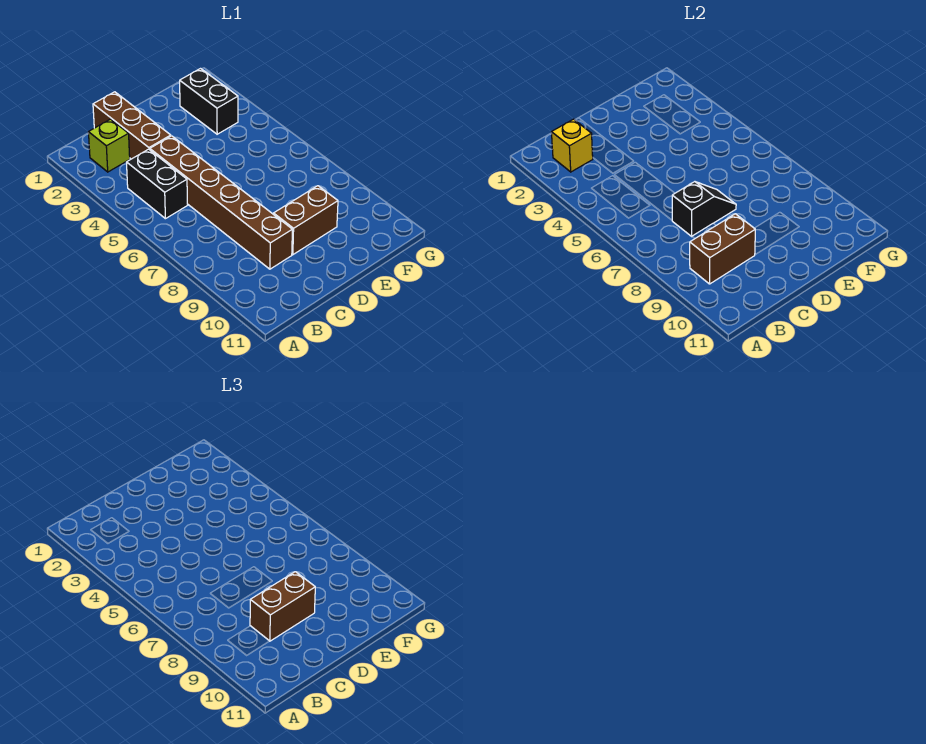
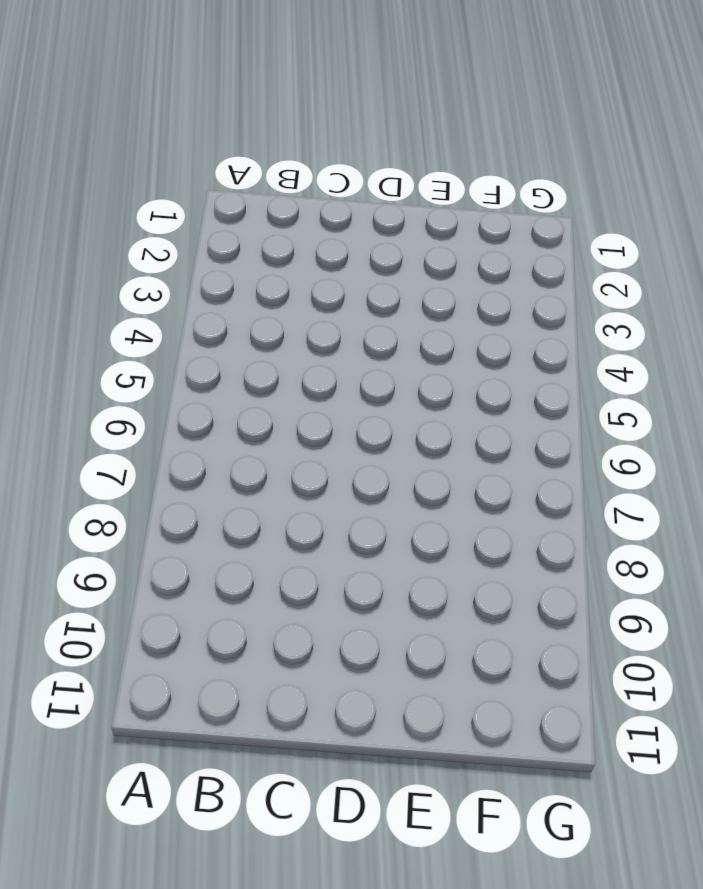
none -> lime brick B2 level 1
none -> black brick B4:B5 level 1

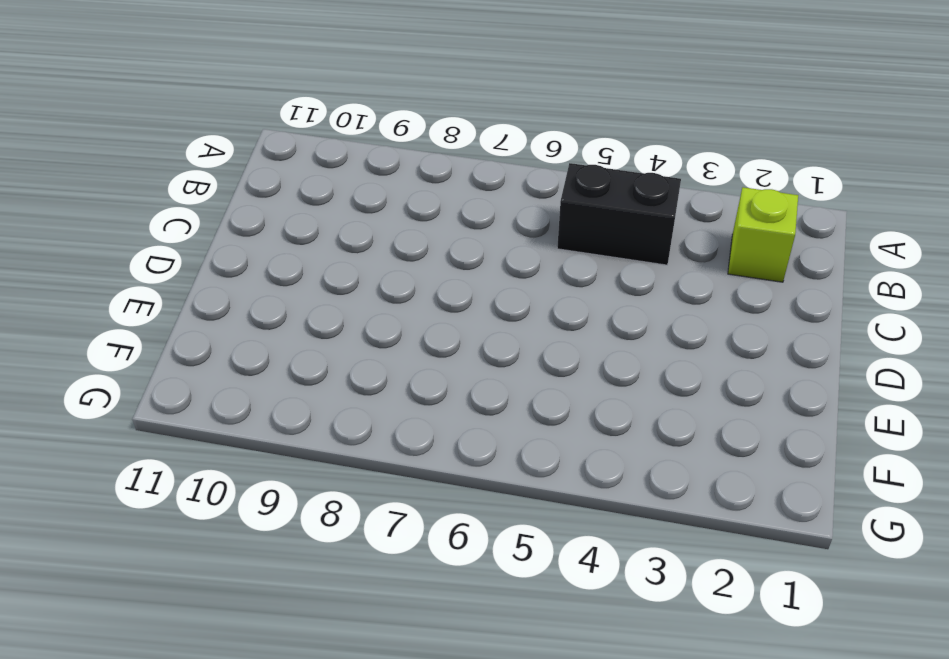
none -> brown brick C1:C3 level 1
none -> brown brick C4:C9 level 1

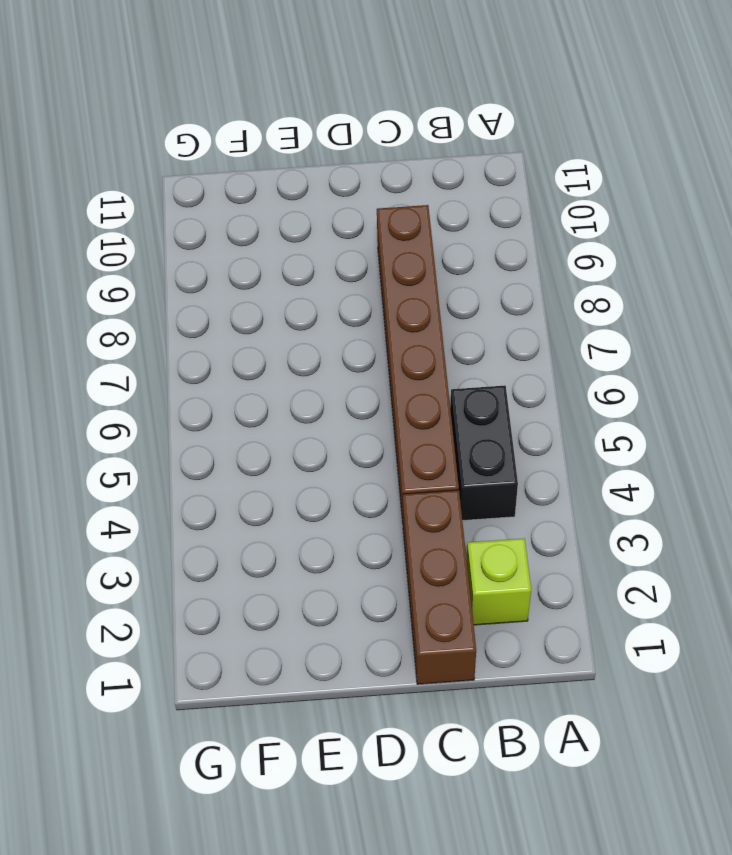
none -> brown brick D9:E9 level 1
none -> black brick F2:F3 level 1

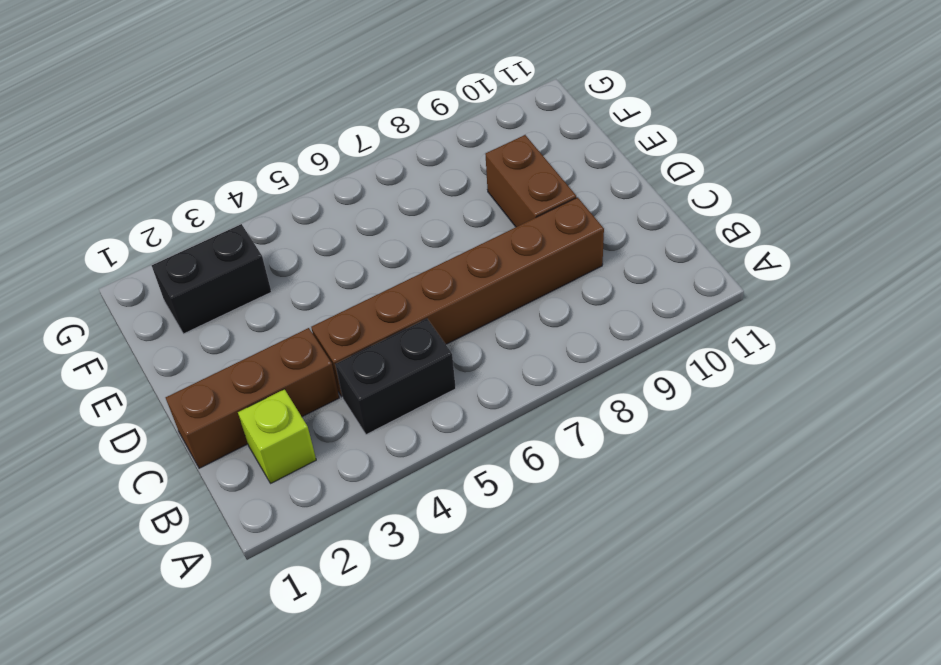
none -> yellow brick B2 level 2
none -> brown brick B9:C9 level 2

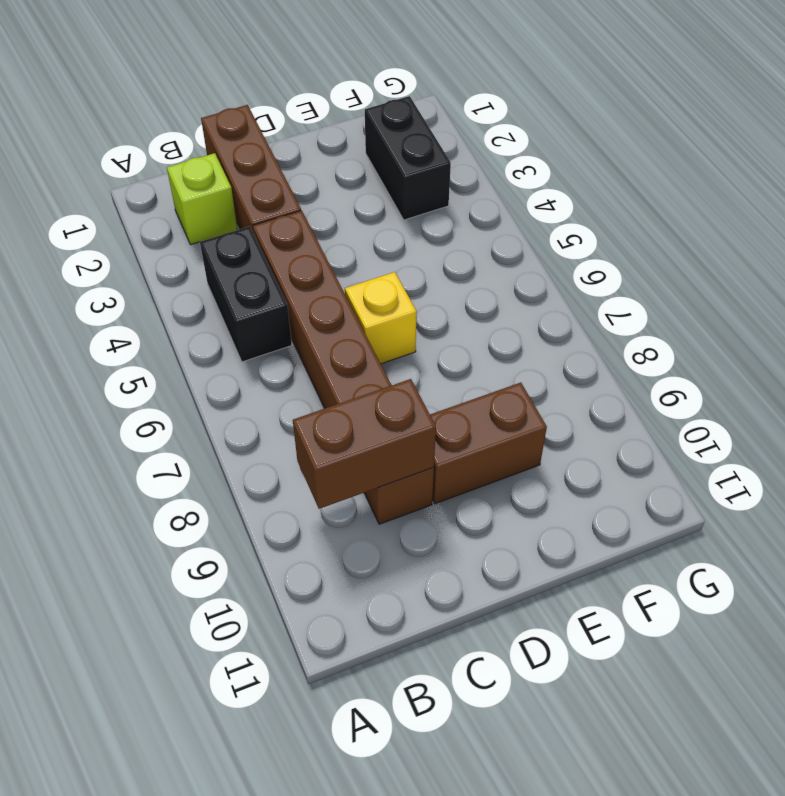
yellow brick D6 level 1 -> yellow brick B2 level 2
none -> black slope C7:D7 level 2 top C
none -> brown brick C9:D9 level 3

